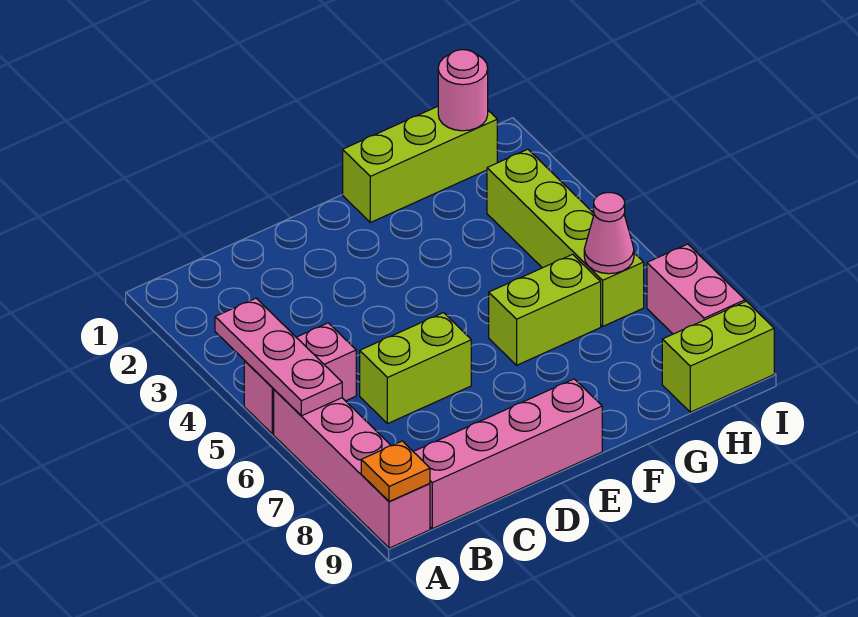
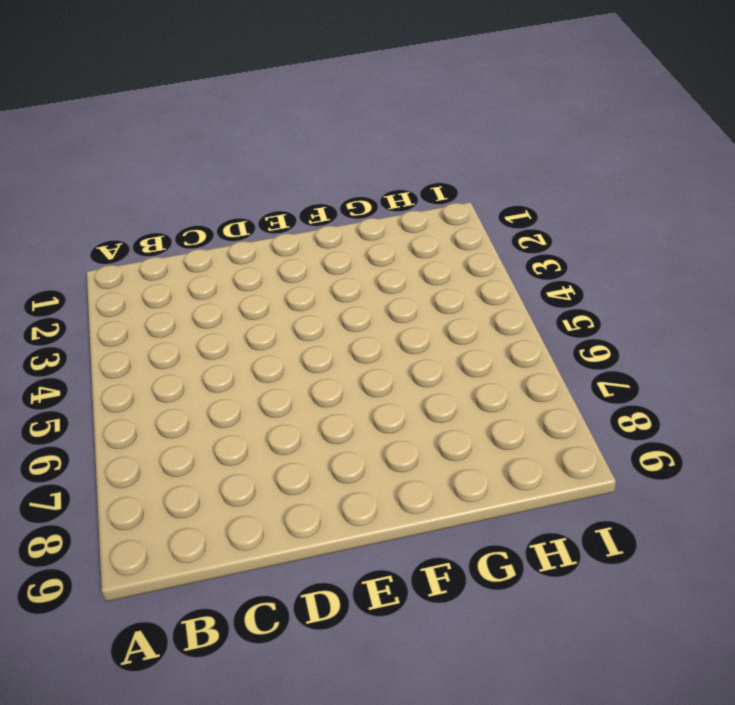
none -> pink brick A5:B5 level 1
none -> pink brick A6:A9 level 1
none -> pink brick B9:E9 level 1

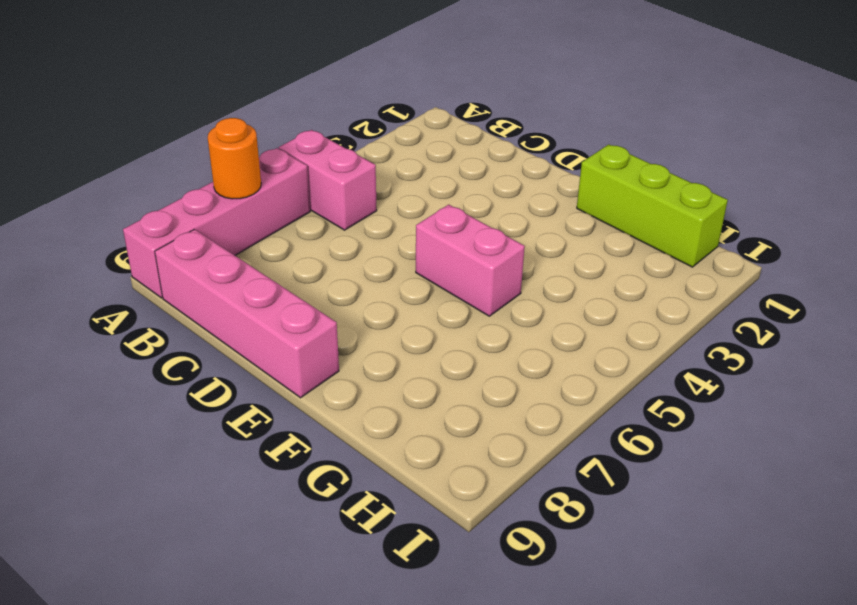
orange round brick A7 level 2 -> none
pink brick E5:F5 level 1 -> pink brick I7:I8 level 1
none -> lime brick C6:D6 level 1
none -> lime brick F6:G6 level 1
none -> lime brick H3:H6 level 1

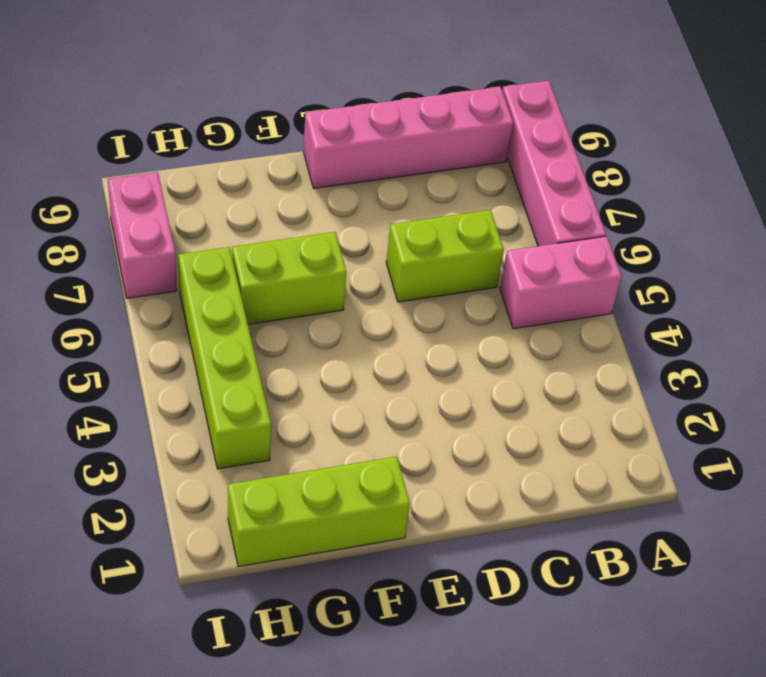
none -> lime brick H9:I9 level 1
none -> pink plate A4:A6 level 2
none -> orange plate A9 level 2

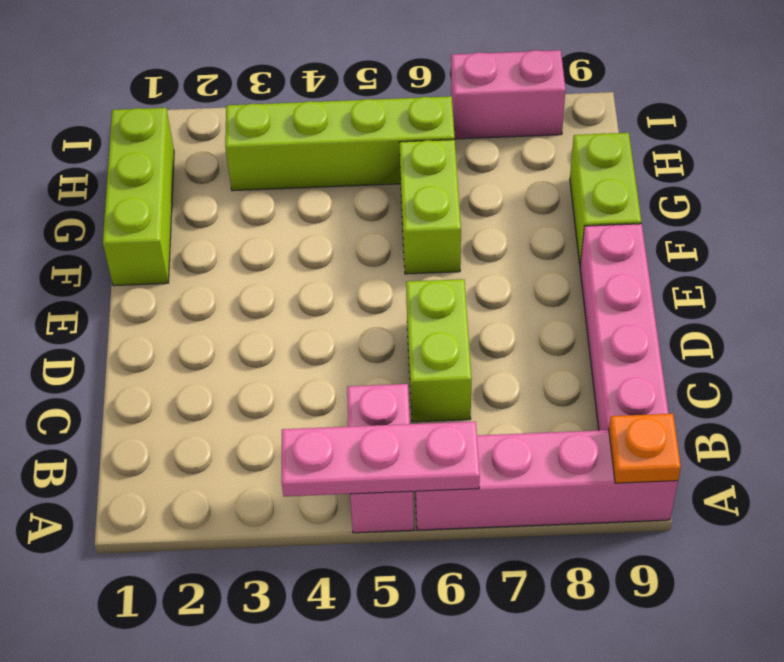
lime brick F9:G9 level 1 -> lime brick H9:I9 level 1
none -> pink round brick H1 level 2
none -> pink cone H6 level 2

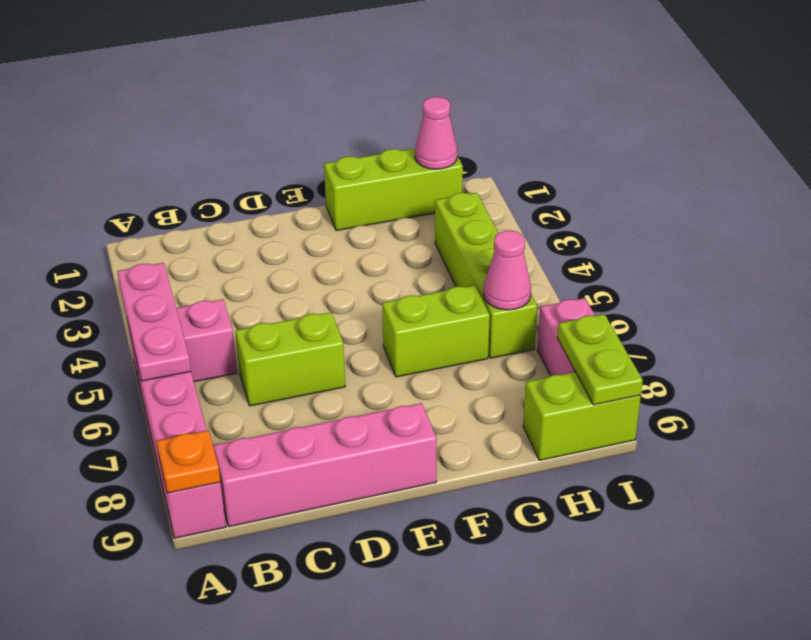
pink cone H1 level 2 -> pink round brick H1 level 2
lime plate I8:I9 level 2 -> none

